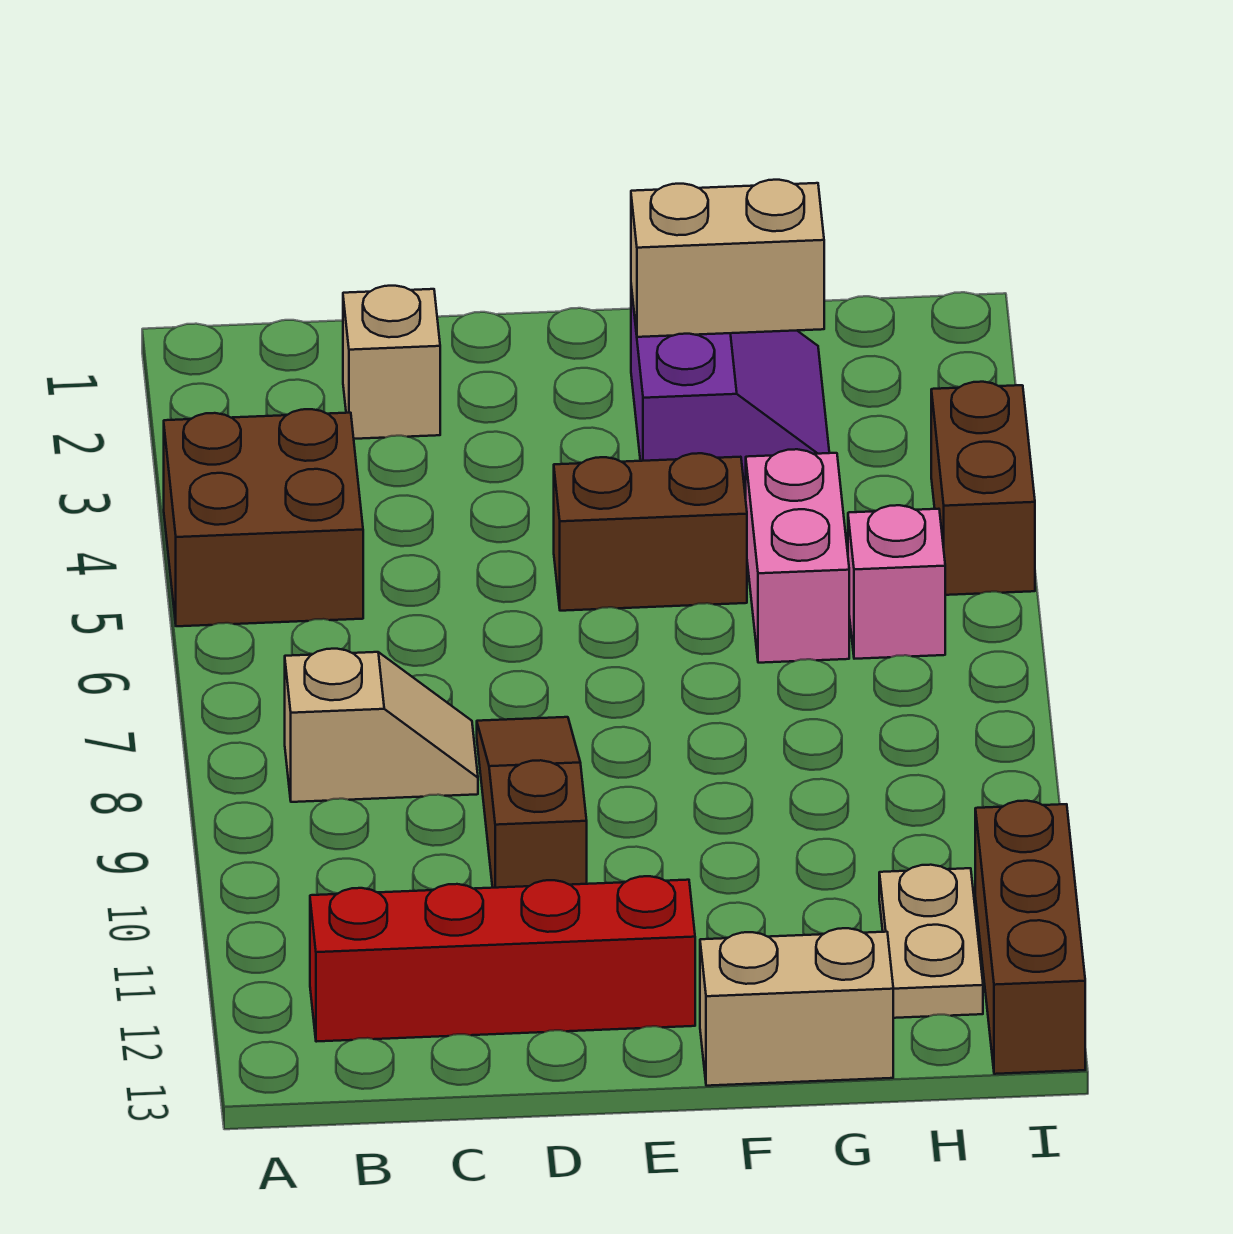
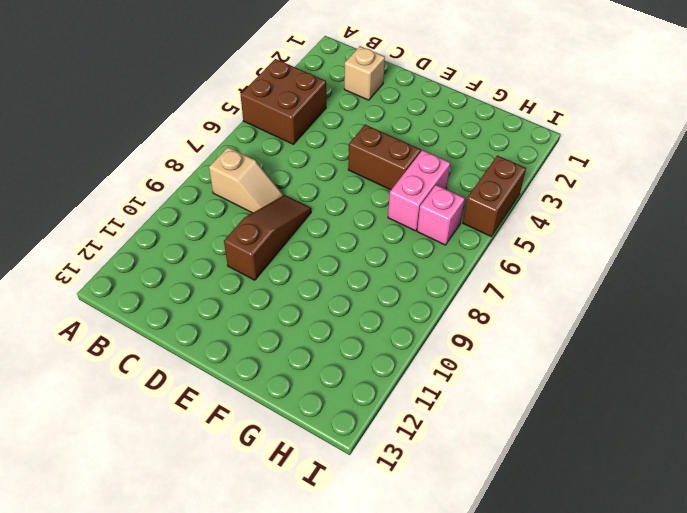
none -> red brick B12:E12 level 1
none -> purple slope F2:G3 level 1 top F
none -> tan brick F13:G13 level 1

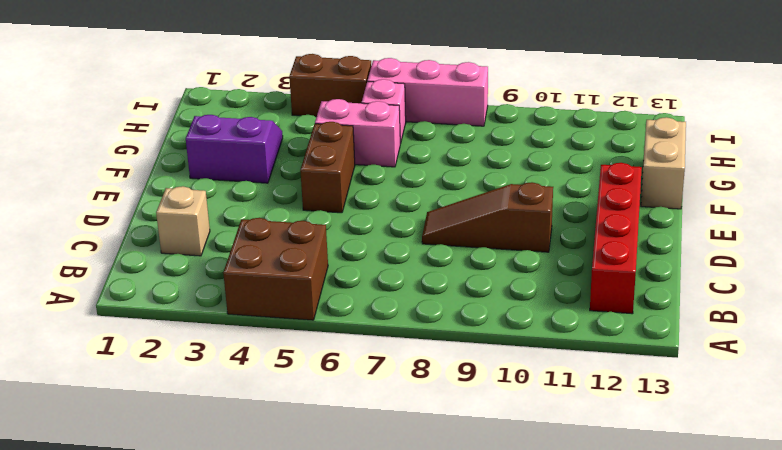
pink brick I6:I8 level 1 -> none
none -> tan slope B8:C8 level 1 top B
none -> tan plate H11:H12 level 1
none -> brown brick I11:I13 level 1

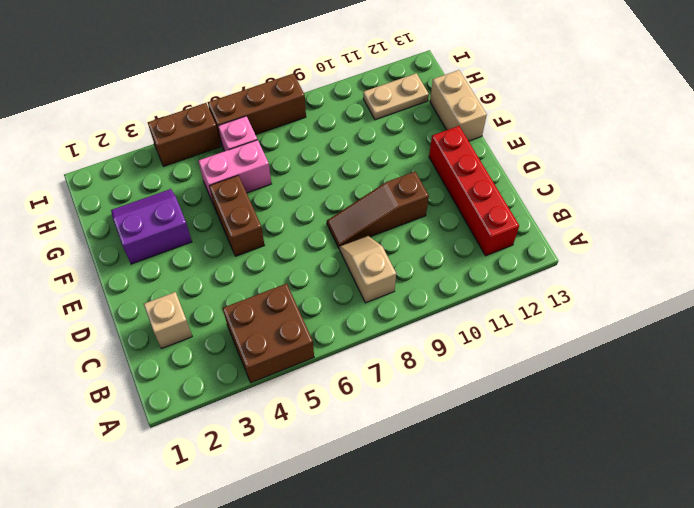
brown brick I6:I8 level 1 -> brown brick I11:I13 level 1
none -> tan brick F2:G2 level 2

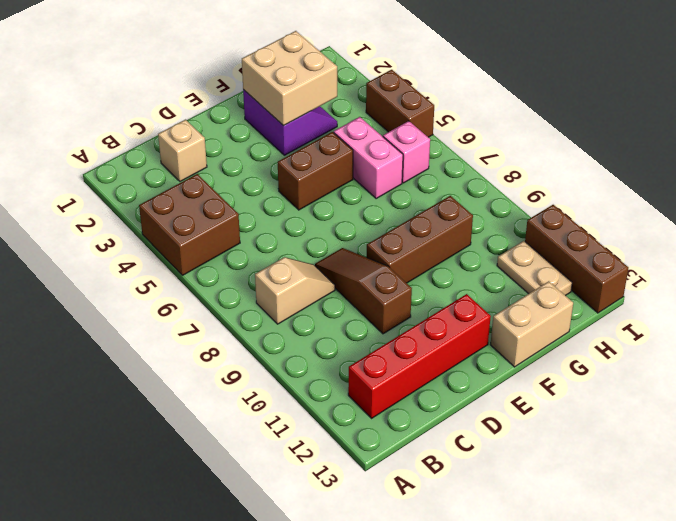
brown brick E9:G9 level 1 -> none
tan brick F2:G3 level 2 -> tan brick F2:G2 level 2

